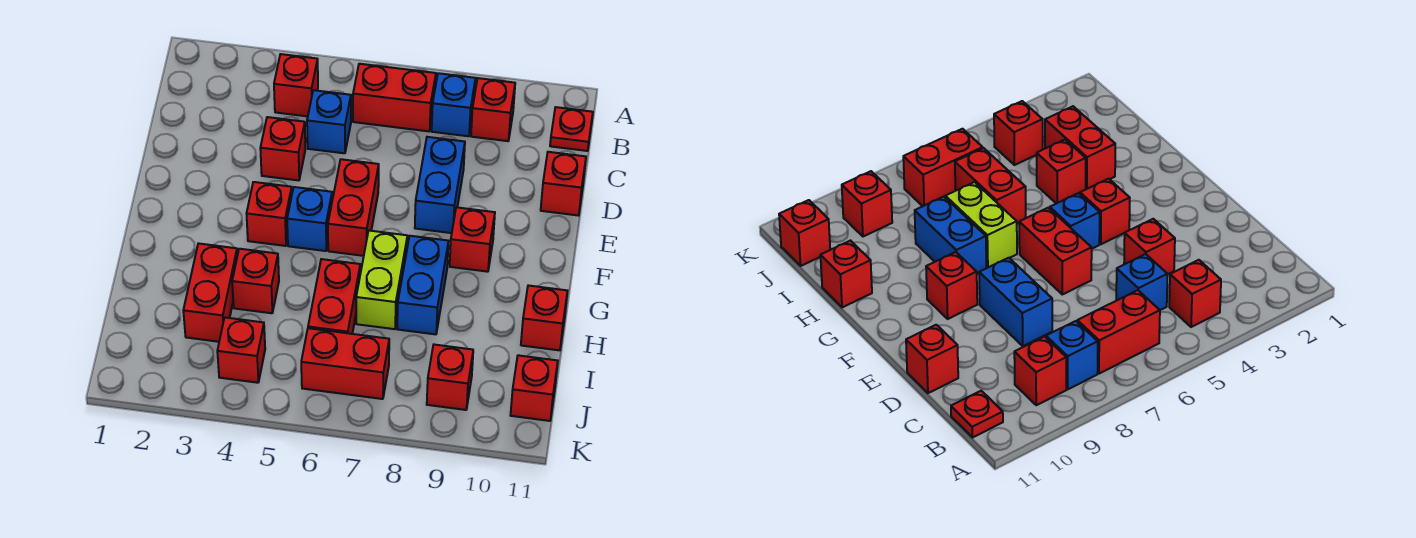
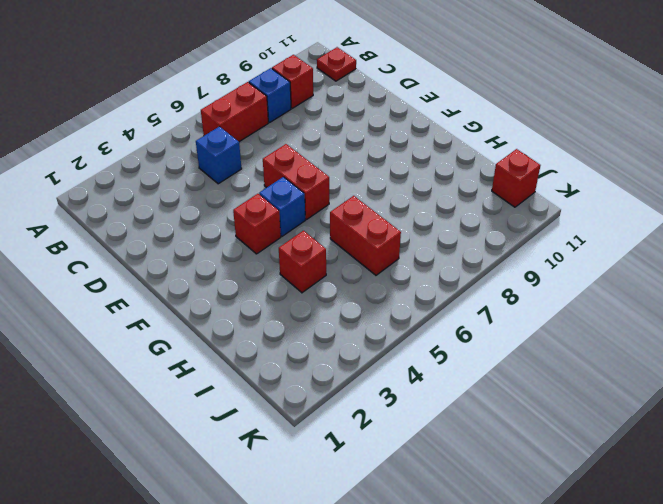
none -> red brick B4 level 1
none -> red brick D4 level 1
none -> blue brick D8:E8 level 1

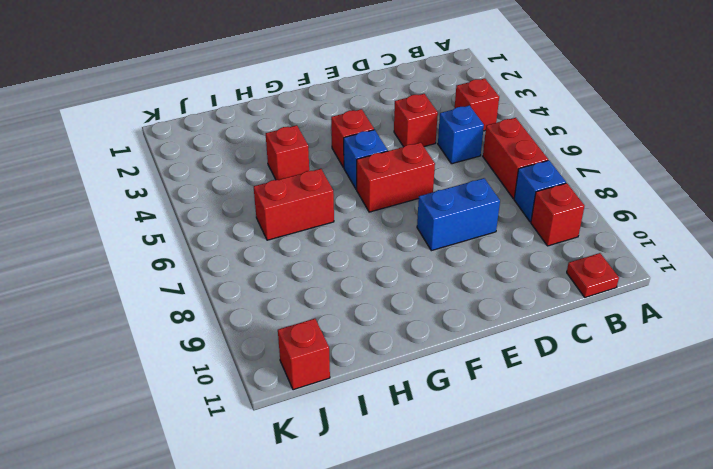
none -> red brick D11 level 1
none -> red brick F9 level 1
none -> lime brick G7:H7 level 1

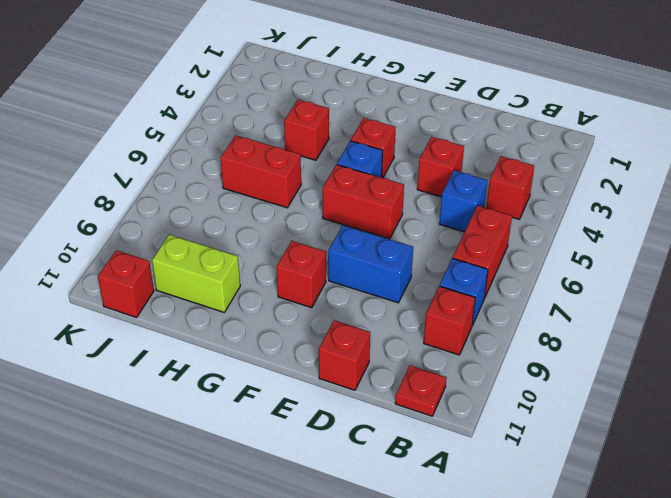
lime brick H10:I10 level 1 -> lime brick G7:H7 level 1
none -> blue brick G8:H8 level 1
none -> red brick H3:I3 level 1
none -> red brick H11 level 1

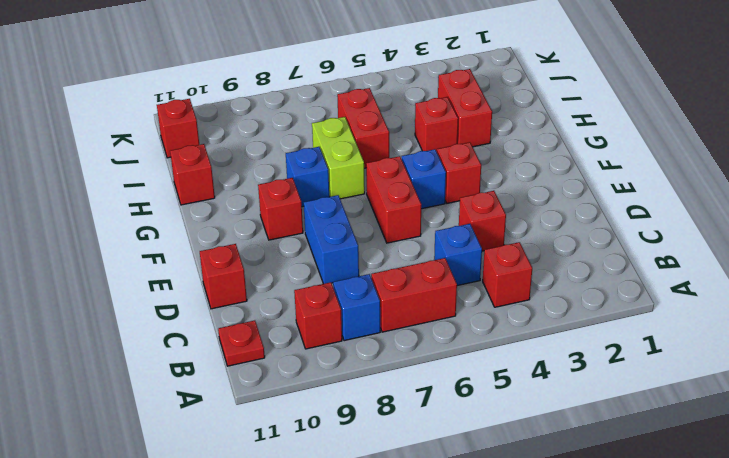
blue brick G8 level 1 -> blue brick G8:H8 level 1
none -> red brick J4 level 1
none -> red brick J6:J7 level 1
none -> red brick J9 level 1

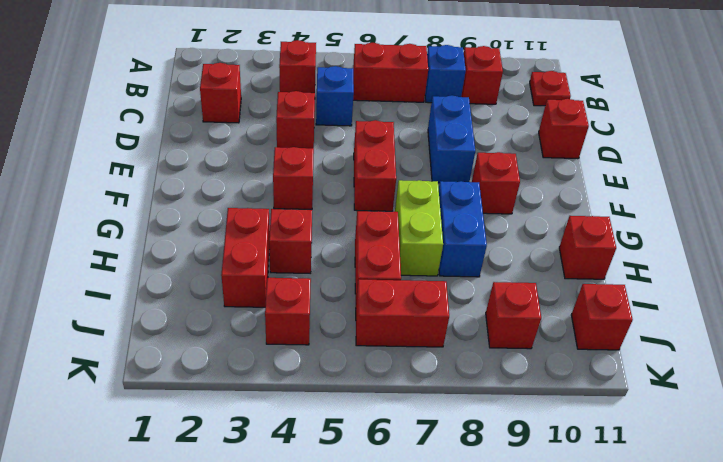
red brick C2 level 1 -> none
none -> blue brick F5 level 1

